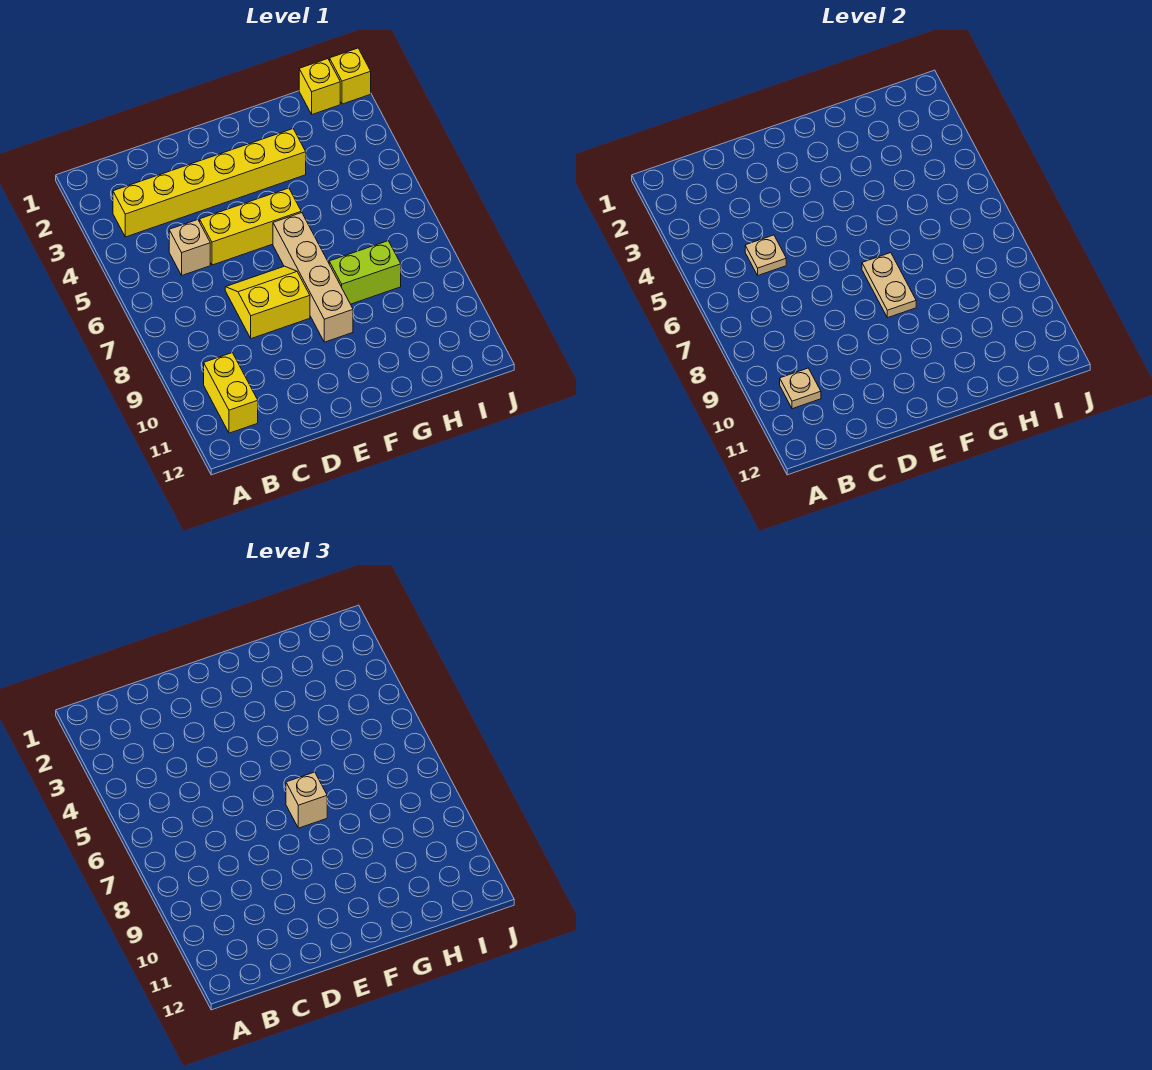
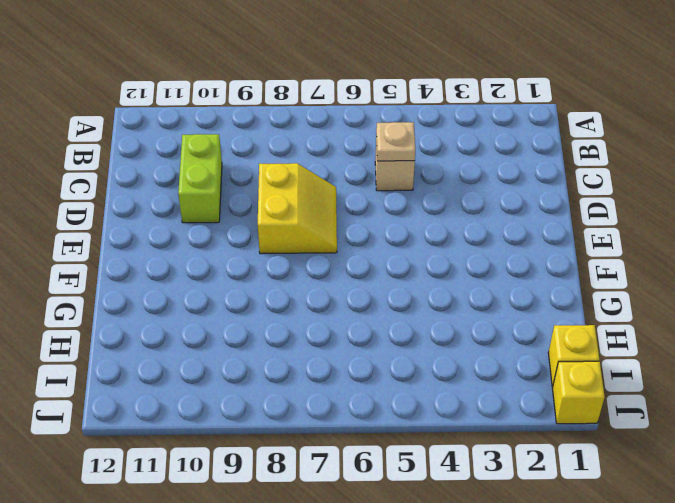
lime brick C10:D10 level 1 -> lime brick G8:H8 level 1
none -> yellow brick B3:G3 level 1
none -> yellow brick B10:B11 level 1
none -> yellow brick D5:F5 level 1

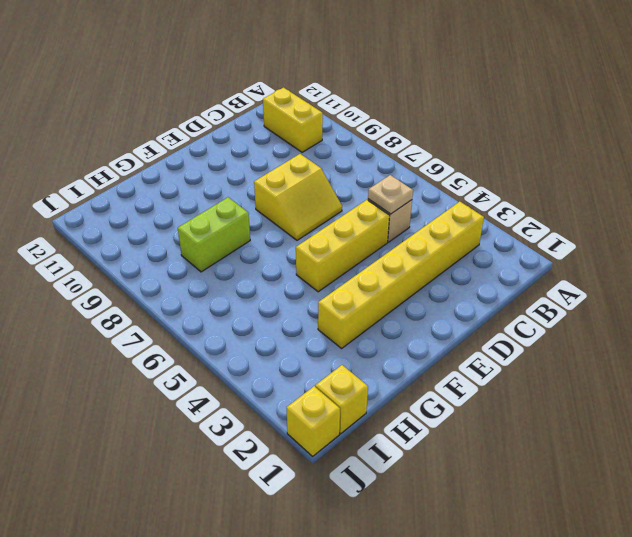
none -> tan brick F6:F9 level 1
none -> tan plate B10 level 2
none -> tan plate F7:F8 level 2

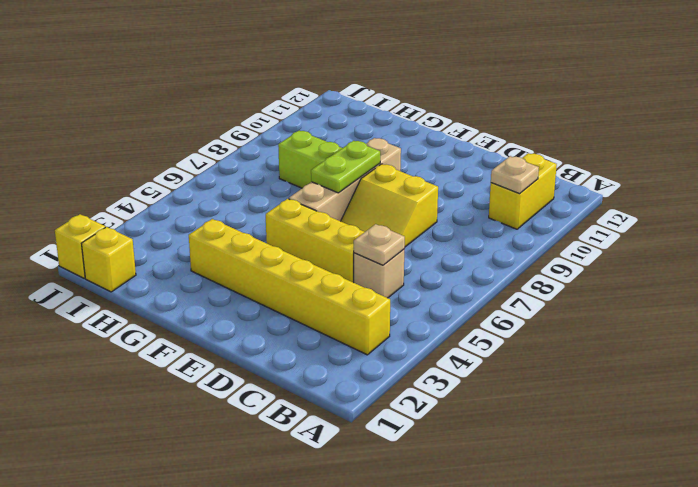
lime plate F7:F8 level 2 -> tan plate F7:F8 level 2
none -> tan brick F7 level 3

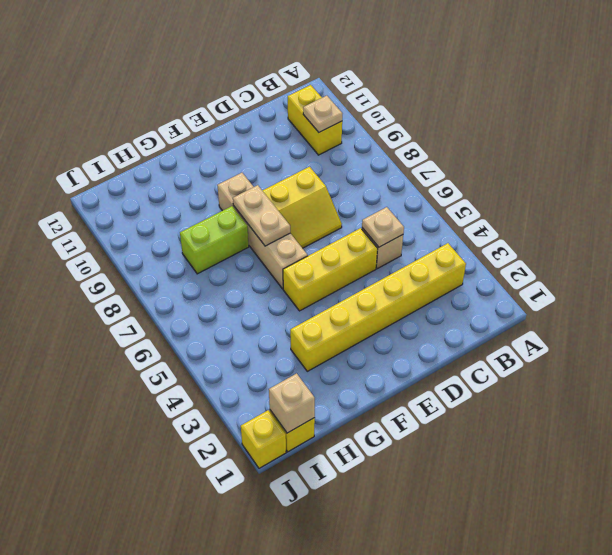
tan brick I1 level 2 -> tan brick F7 level 3

